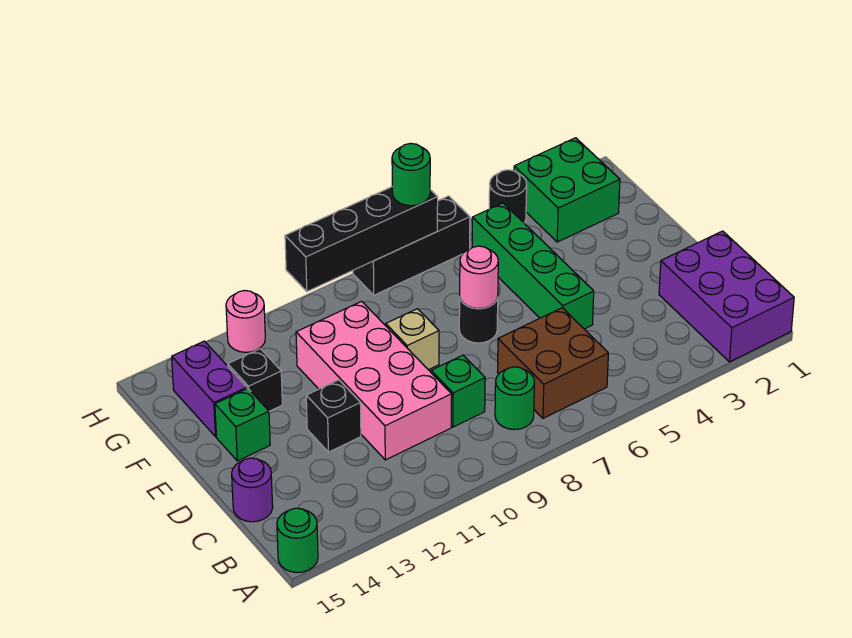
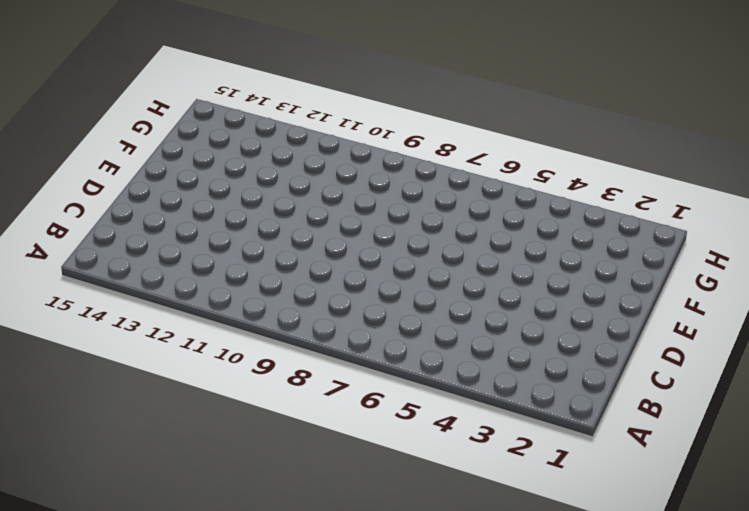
none -> purple brick A1:C2 level 1
none -> green round brick A15 level 1
none -> brown brick B6:C7 level 1

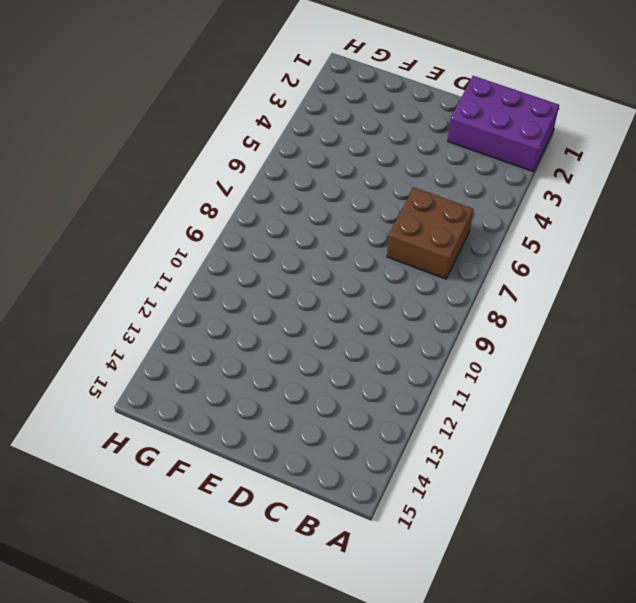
none -> green round brick A15 level 1
none -> green round brick B8 level 1
none -> green brick C9 level 1

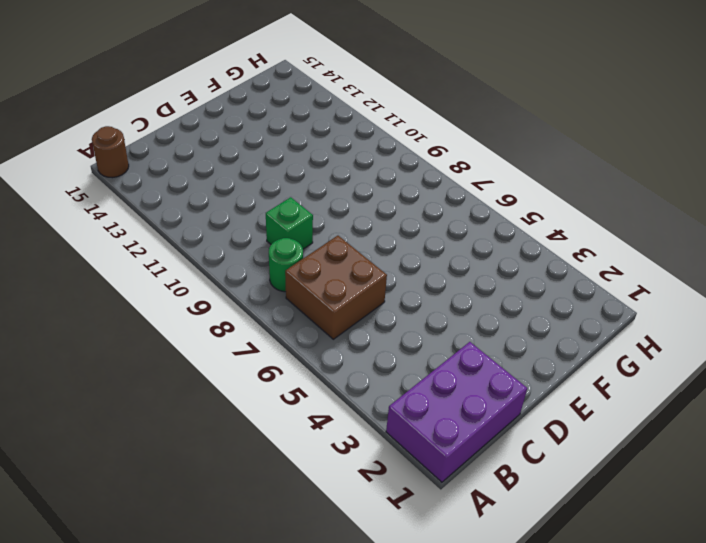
brown round brick A15 level 1 -> green round brick A15 level 1
none -> pink brick C10:F11 level 1
none -> purple round brick C15 level 1
none -> green brick D5:G5 level 1

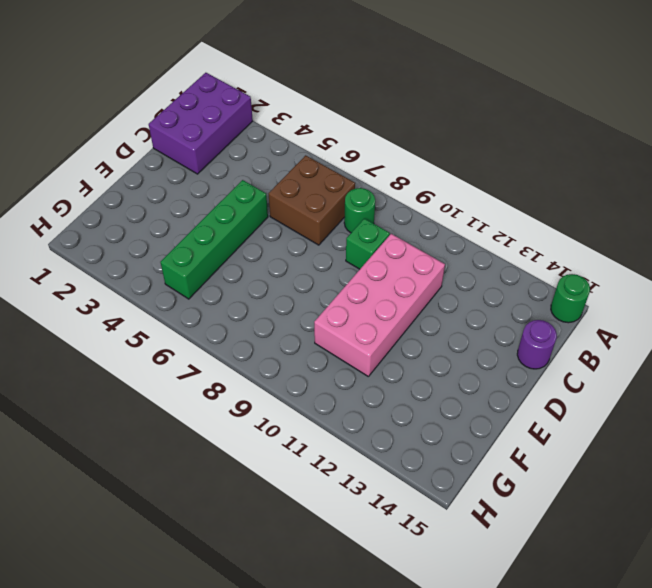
none -> black brick D12 level 1
none -> black round brick E7 level 1
none -> tan brick E9 level 1

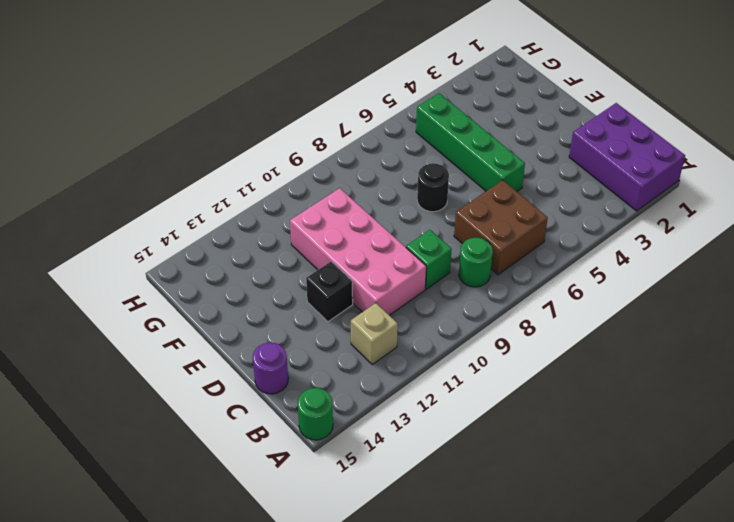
tan brick B12 level 1 -> tan brick E9 level 1
none -> green brick E14 level 1
none -> black brick F13 level 1
none -> purple brick F14:G14 level 1

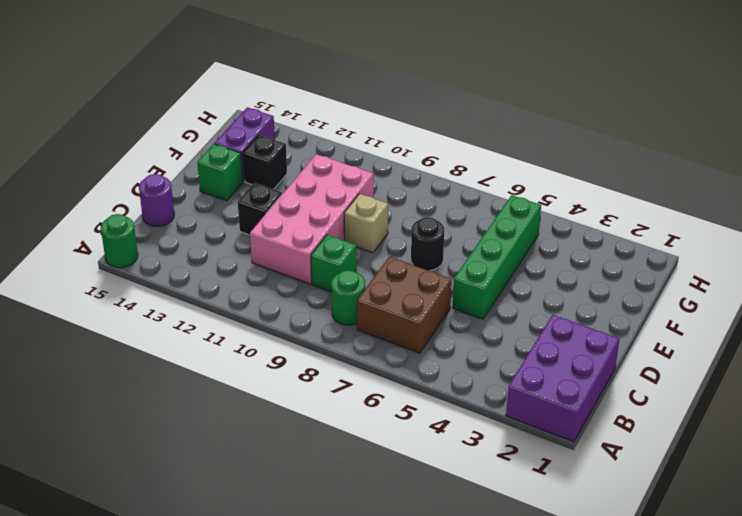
none -> green brick G2:H3 level 1
none -> black round brick H4 level 1
none -> black brick H6:H8 level 1

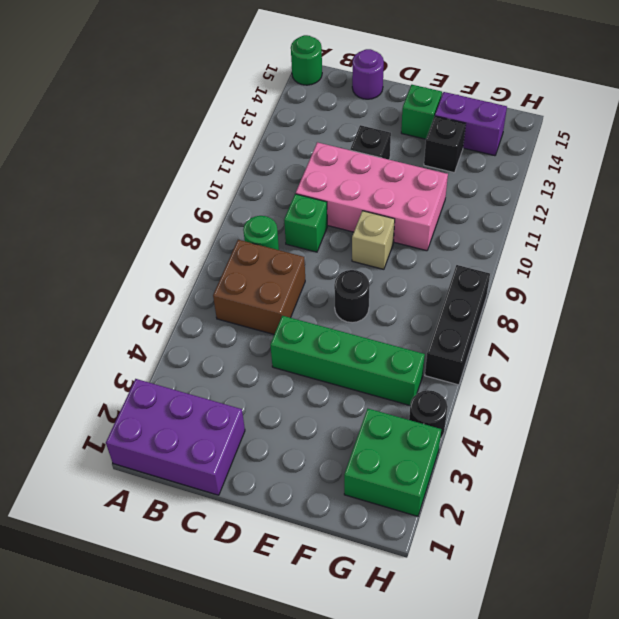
none -> pink round brick H12 level 1
none -> pink round brick E7 level 2
none -> black brick H7:H10 level 2

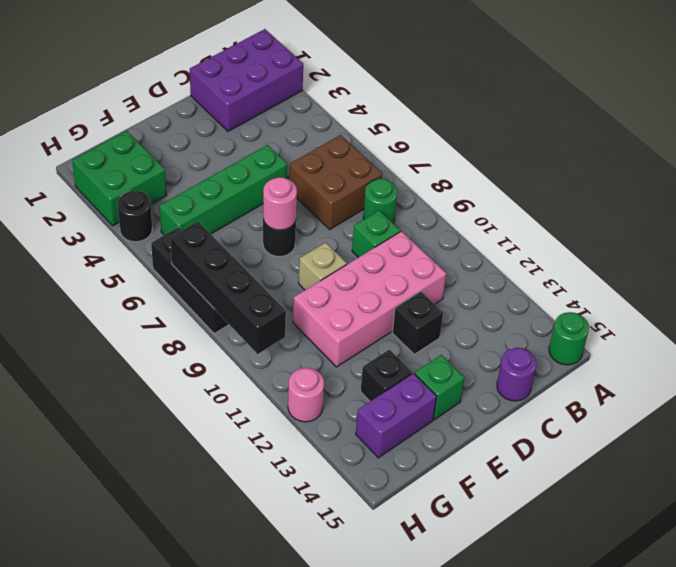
none -> green round brick H7 level 3

